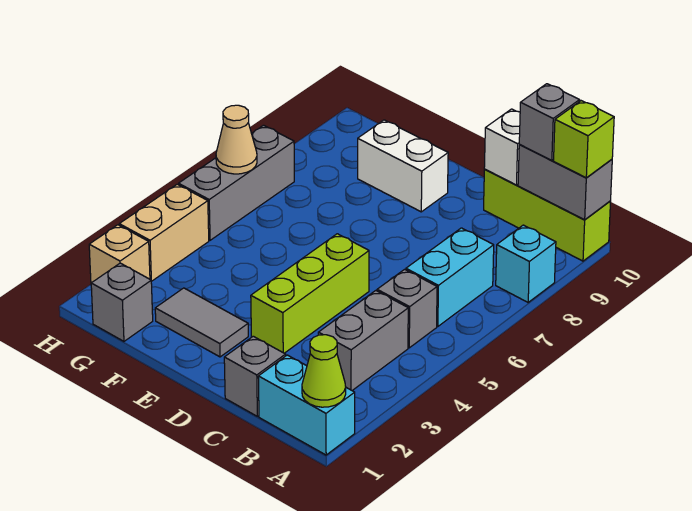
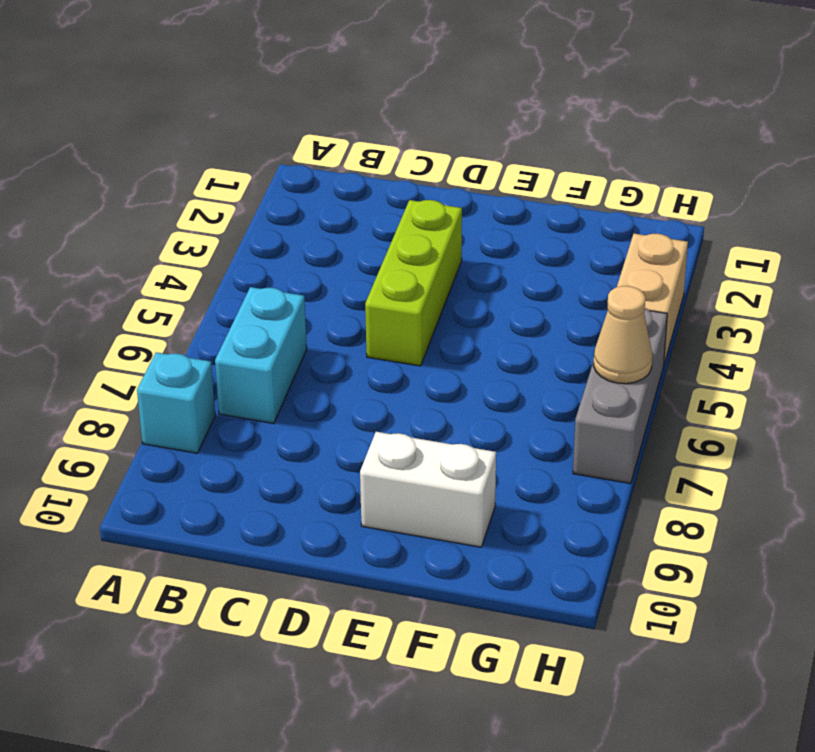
none -> cyan brick A1:B1 level 1
none -> lime brick A10:C10 level 1
none -> grey brick B3:B4 level 1

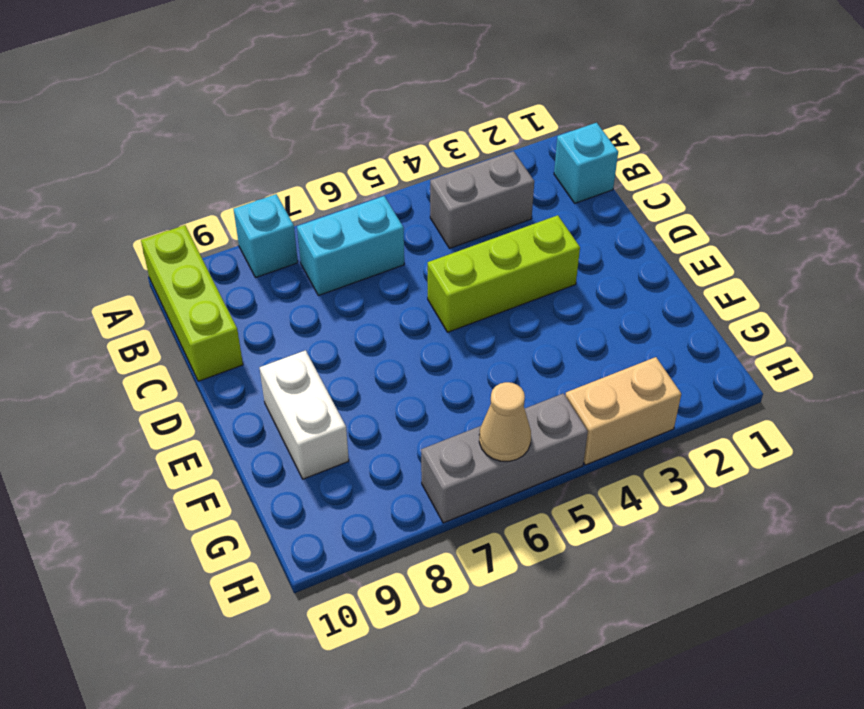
cyan brick B1 level 1 -> cyan brick A1:B1 level 1
none -> grey brick B5 level 1
none -> grey brick C1 level 1
none -> grey tile E2:F2 level 1

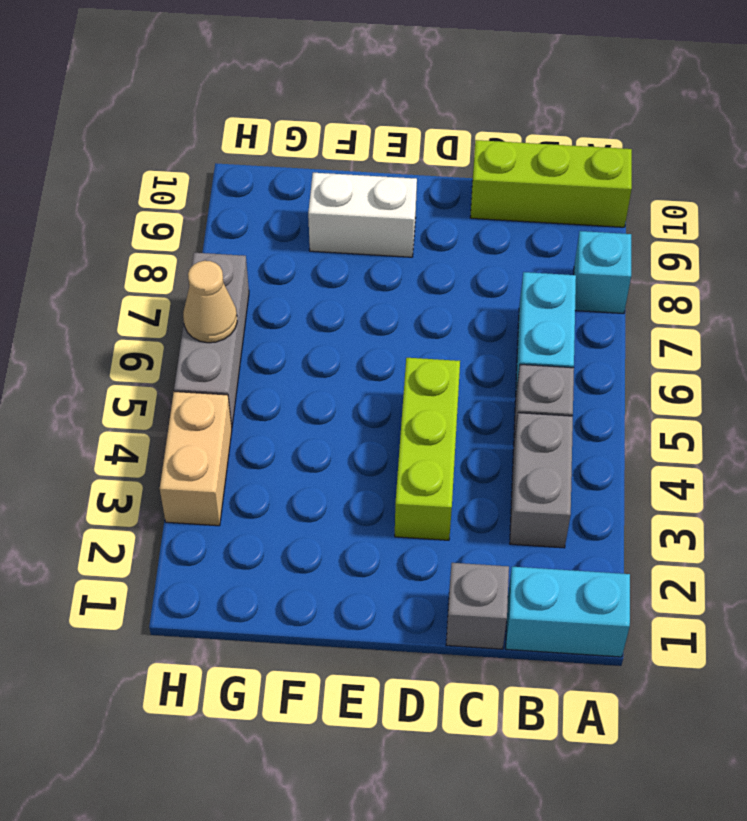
none -> grey tile E2:F2 level 1
none -> grey brick G1 level 1
none -> tan brick H2 level 1

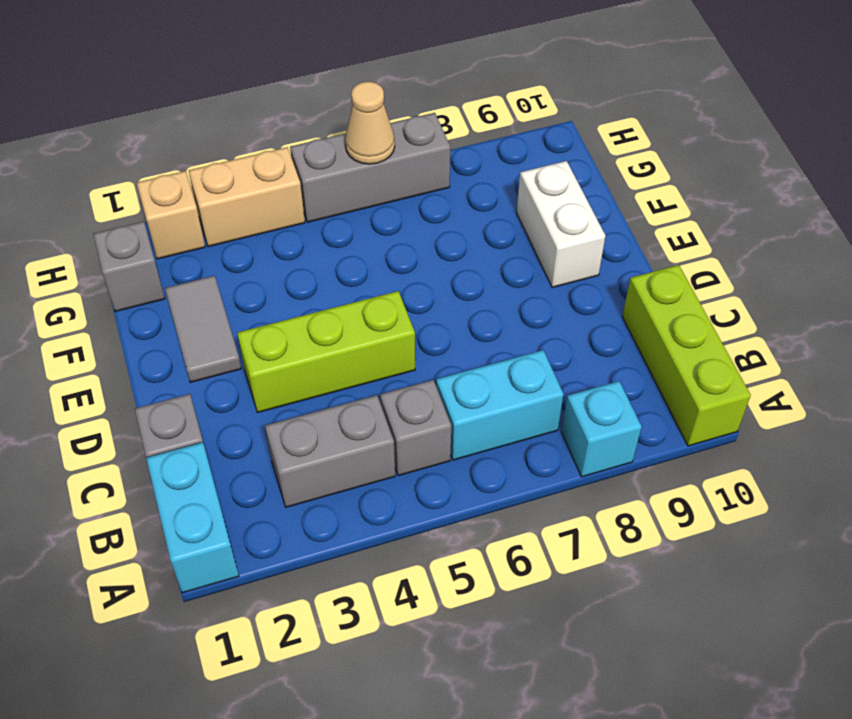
none -> lime cone A1 level 2
none -> grey brick A10:B10 level 2
none -> white brick C10 level 2

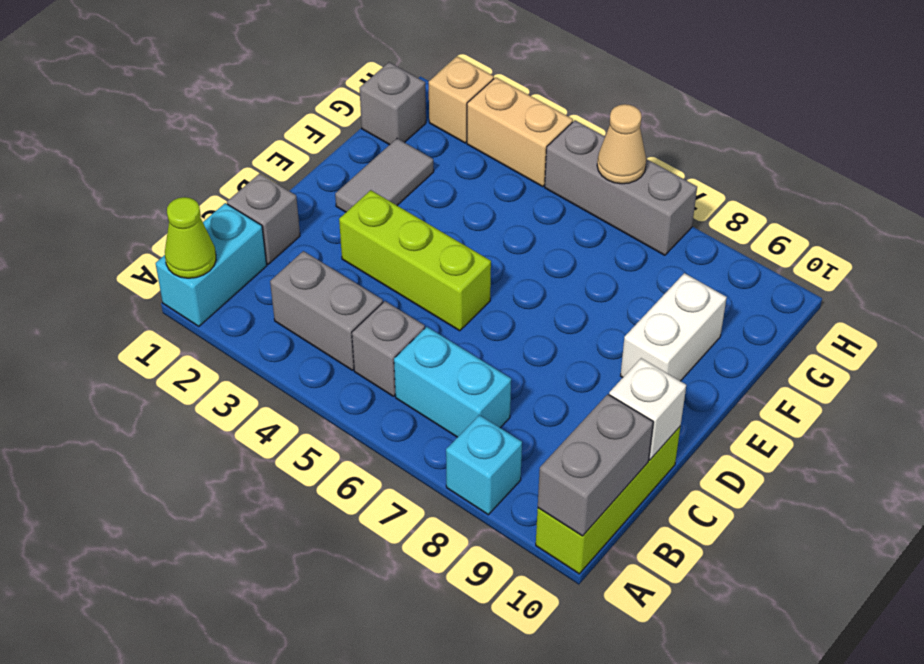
none -> lime brick A10 level 3
none -> grey brick B10 level 3

